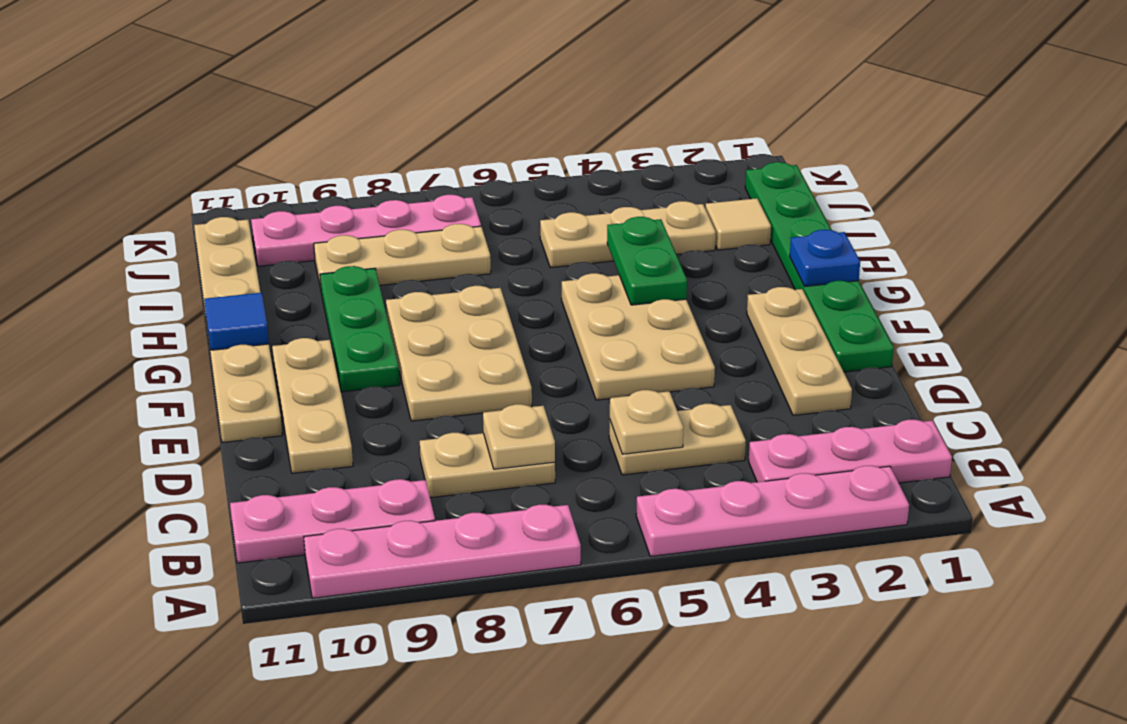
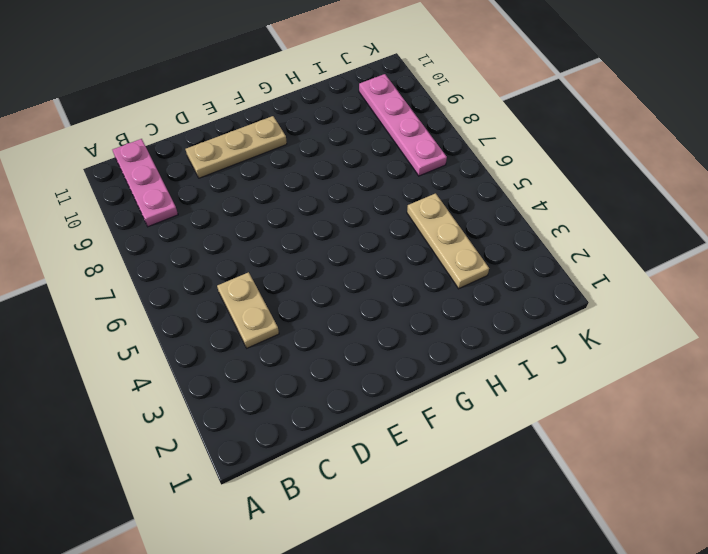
none -> pink plate A2:A5 level 1
none -> pink plate A7:A10 level 1
none -> pink plate B1:B3 level 1

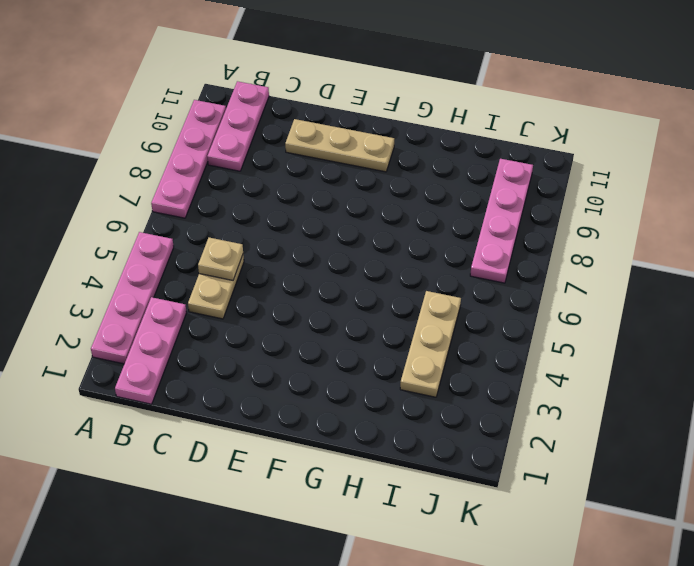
none -> tan plate C7:C8 level 1
none -> tan plate D2:F2 level 1
none -> green plate E1:J1 level 1

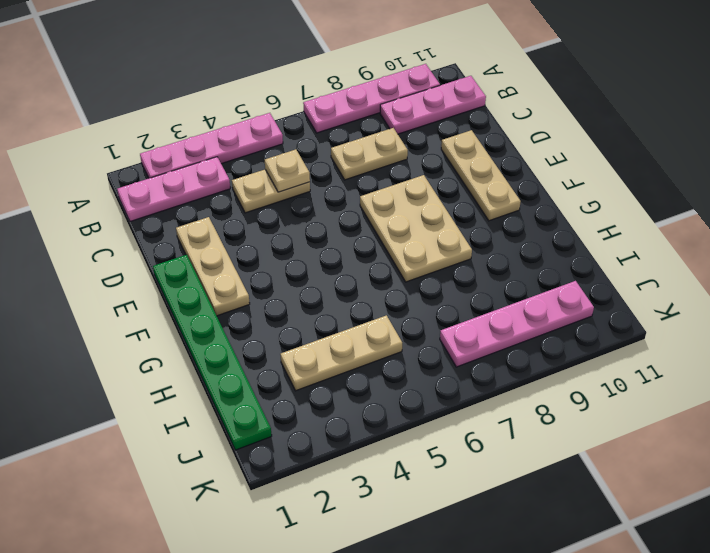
none -> tan plate E4:G5 level 1
none -> tan plate E11:J11 level 1
none -> green plate F9:H9 level 1

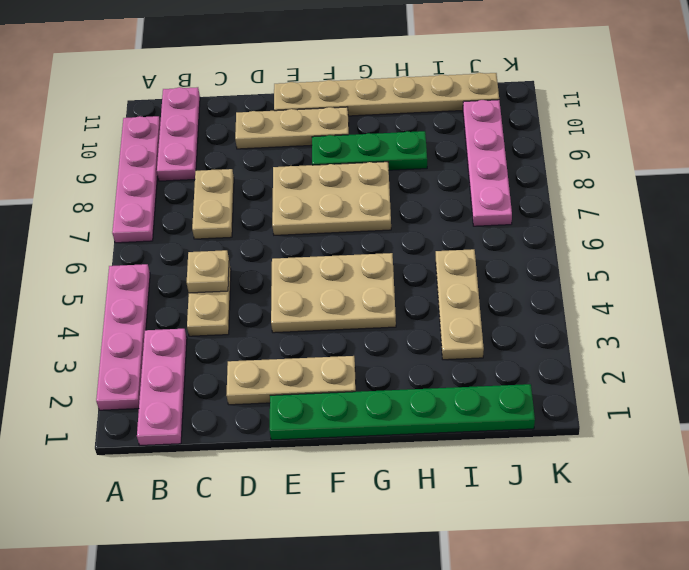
none -> tan tile I2 level 1
none -> tan plate I7:I9 level 1
none -> tan plate C7 level 2

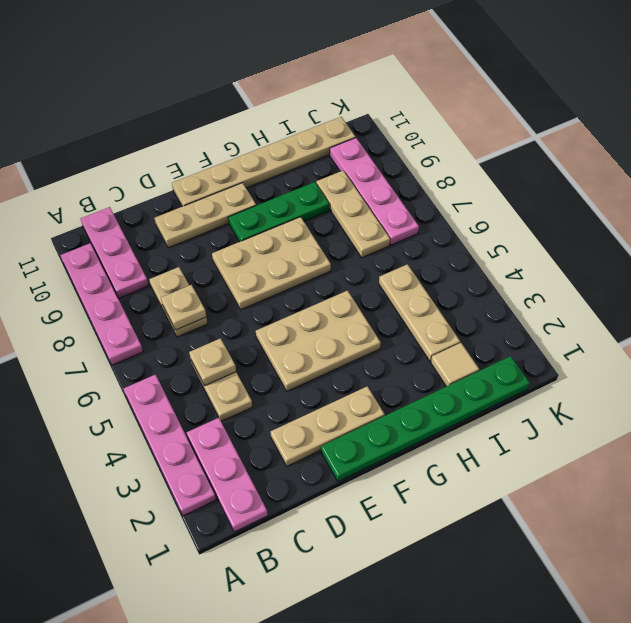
none -> blue plate G1 level 2
none -> green plate G4:H4 level 2
none -> blue tile G11 level 2

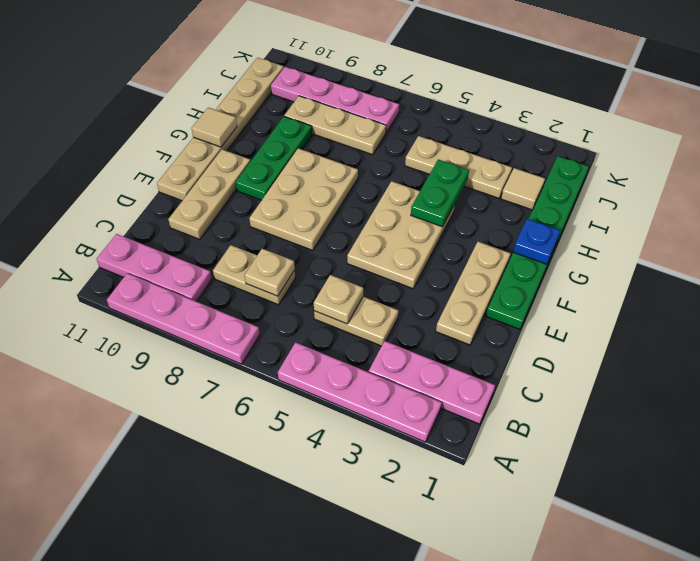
tan tile G11 level 2 -> blue tile G11 level 2

